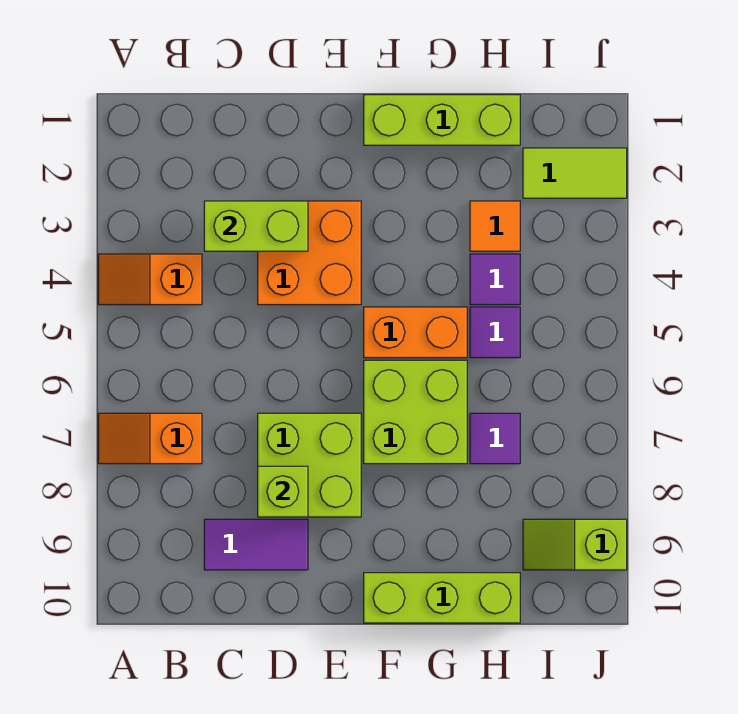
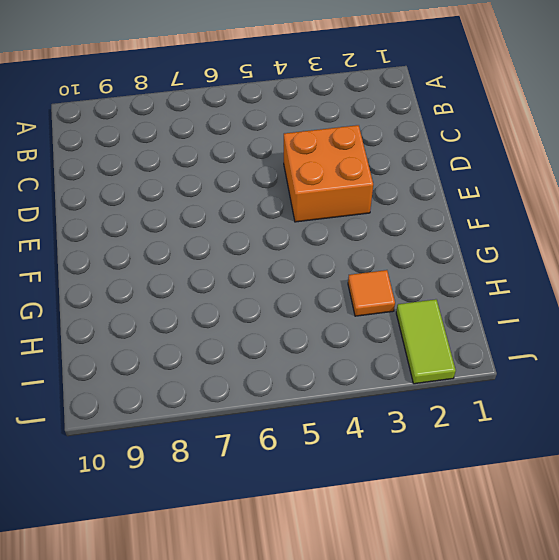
none -> orange slope A4:B4 level 1 top B
none -> orange slope A7:B7 level 1 top B
none -> purple tile C9:D9 level 1

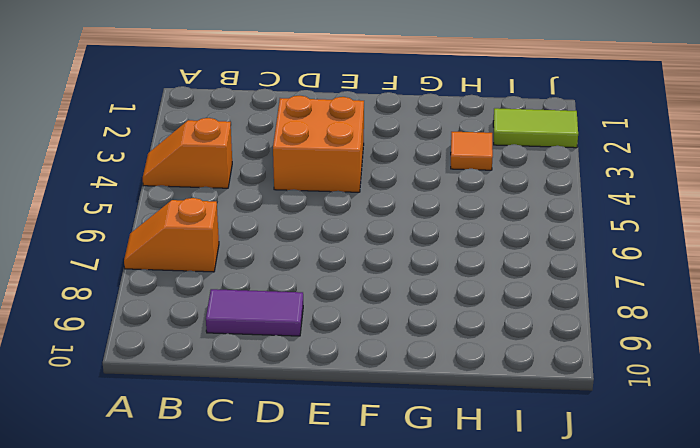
none -> lime brick D7:E8 level 1
none -> lime brick F1:H1 level 1
none -> orange brick F5:G5 level 1

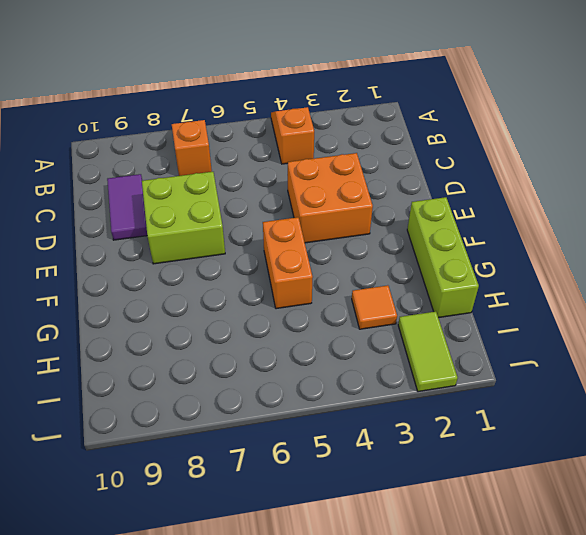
none -> lime brick F6:G7 level 1
none -> lime brick F10:H10 level 1
none -> purple tile H4 level 1

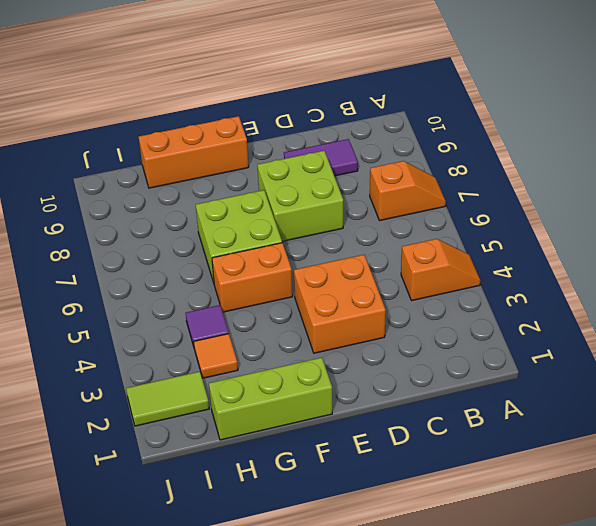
orange brick F10:H10 level 1 -> lime brick F10:H10 level 1
none -> purple tile H5 level 1
none -> purple tile H7 level 1
none -> lime slope I9:J9 level 1 top J

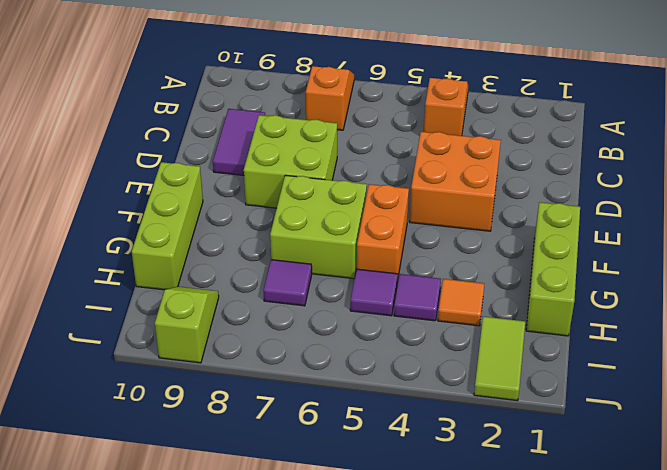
none -> lime brick C3:D3 level 2
none -> lime brick D8 level 2

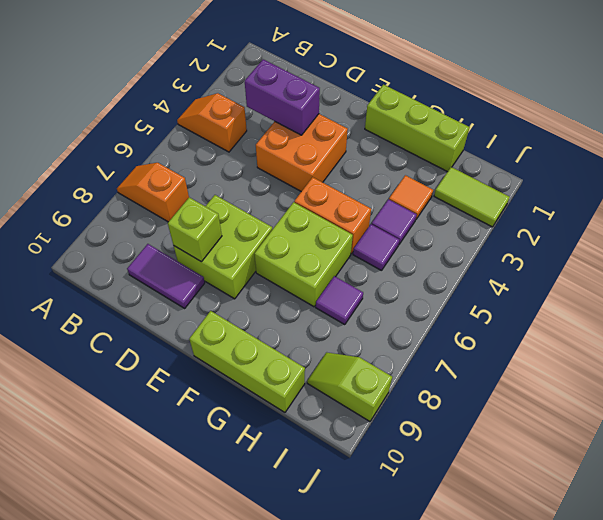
purple brick C3:D3 level 2 -> lime brick C3:D3 level 2

